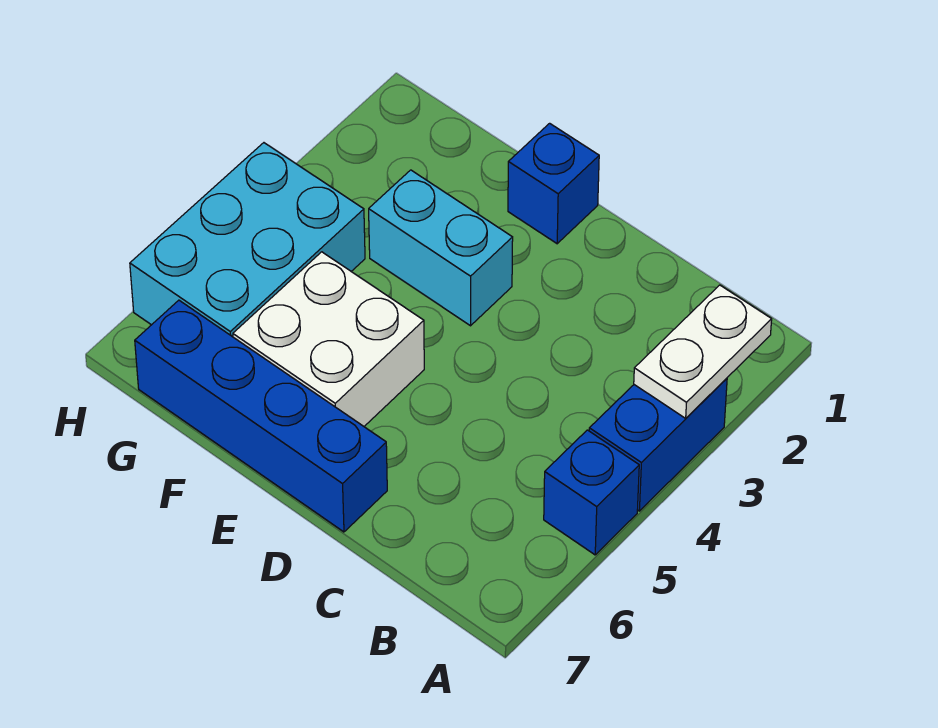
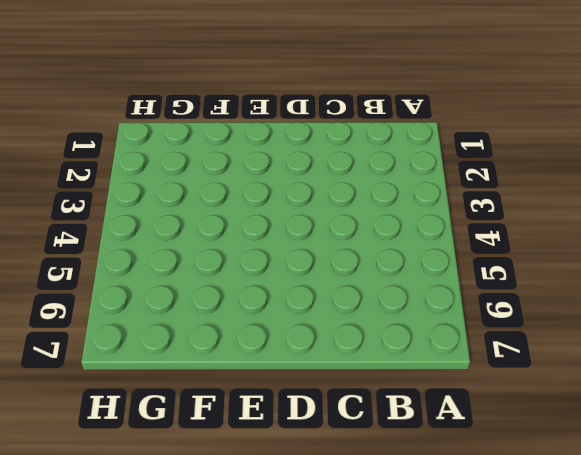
none -> blue brick A3:A4 level 1
none -> blue brick A5 level 1

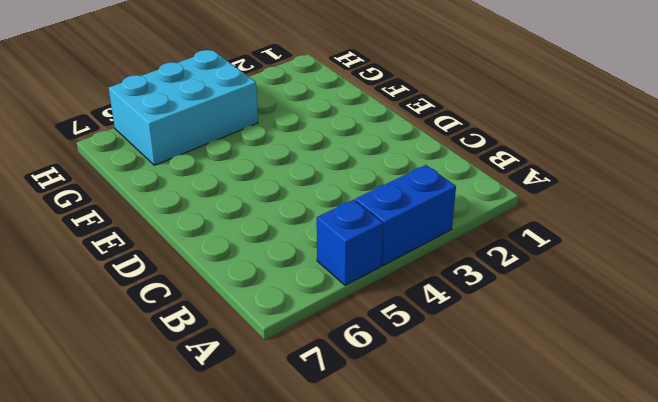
none -> blue brick D7:G7 level 1
none -> blue brick E1 level 1

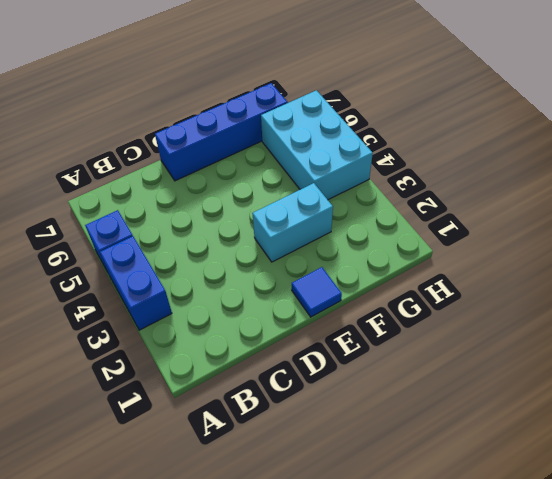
blue tile E1 level 1 -> blue brick E1 level 1
none -> white brick E5:F6 level 1
none -> white plate A2:A3 level 2

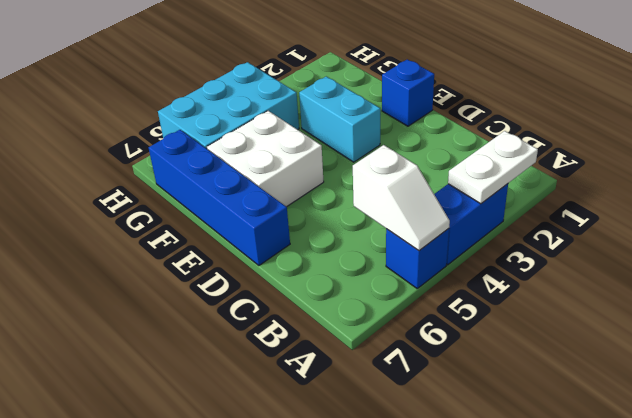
white slope A5:B5 level 2 top B -> none

